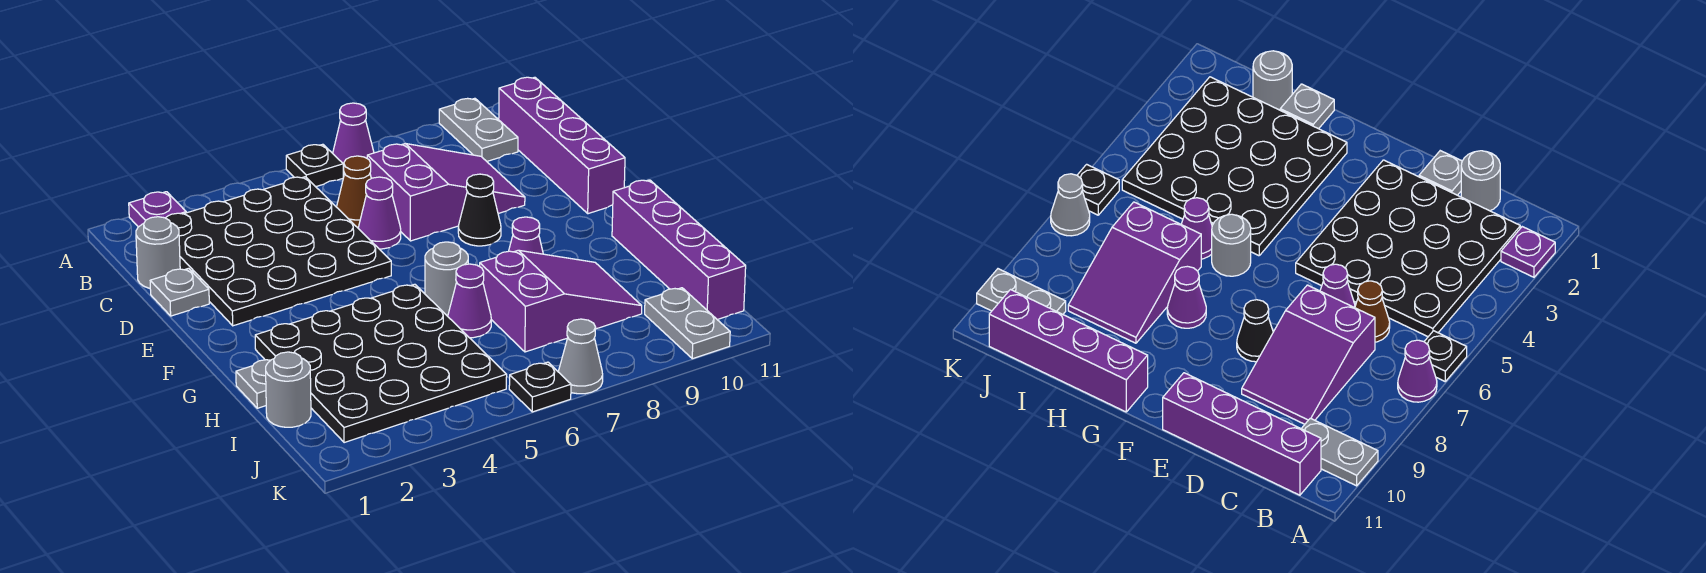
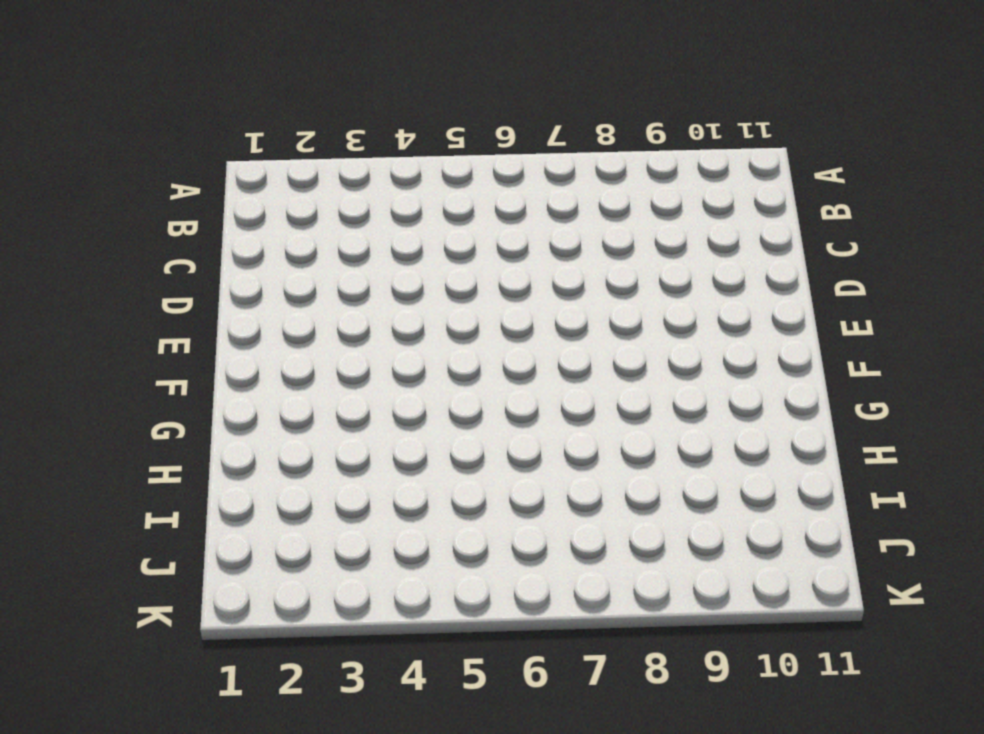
none -> purple plate A2 level 1
none -> black plate A6 level 1
none -> purple cone A7 level 1

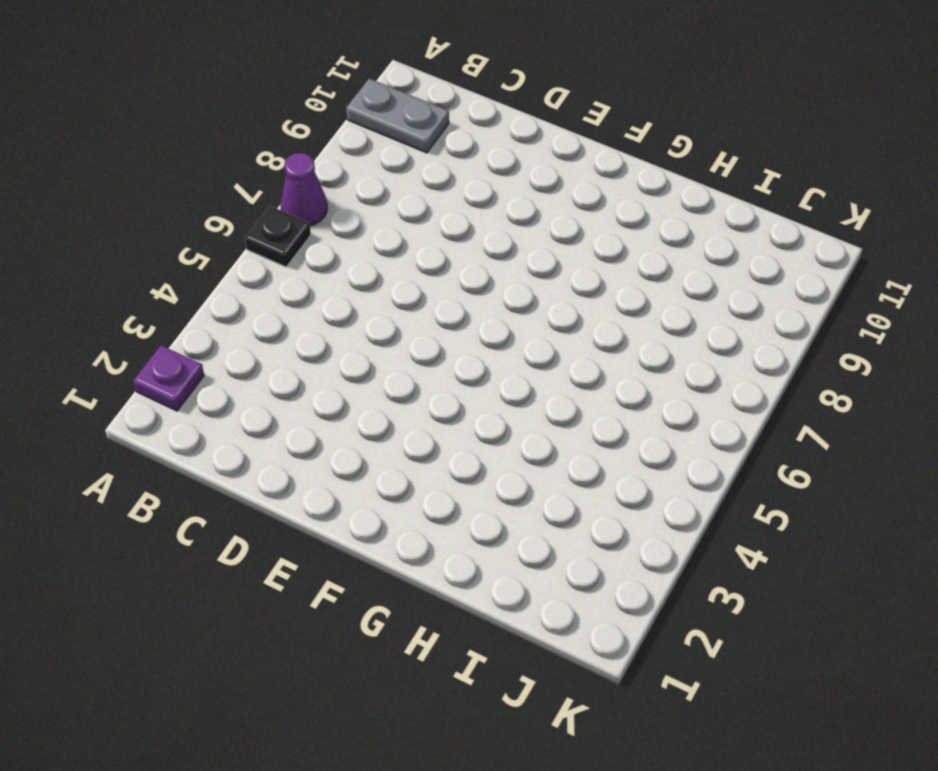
none -> black plate B2:E5 level 1
none -> purple brick B11:E11 level 1
none -> grey round brick C1 level 1

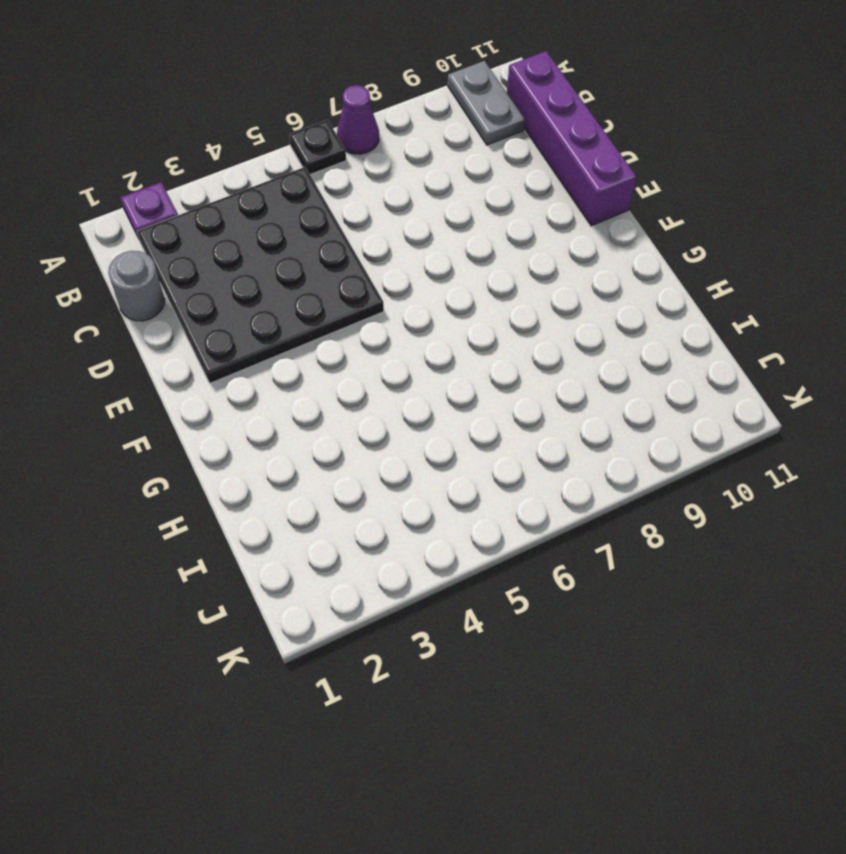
none -> brown cone C6 level 1
none -> purple slope C7:D9 level 1 top 7
none -> grey plate D1 level 1

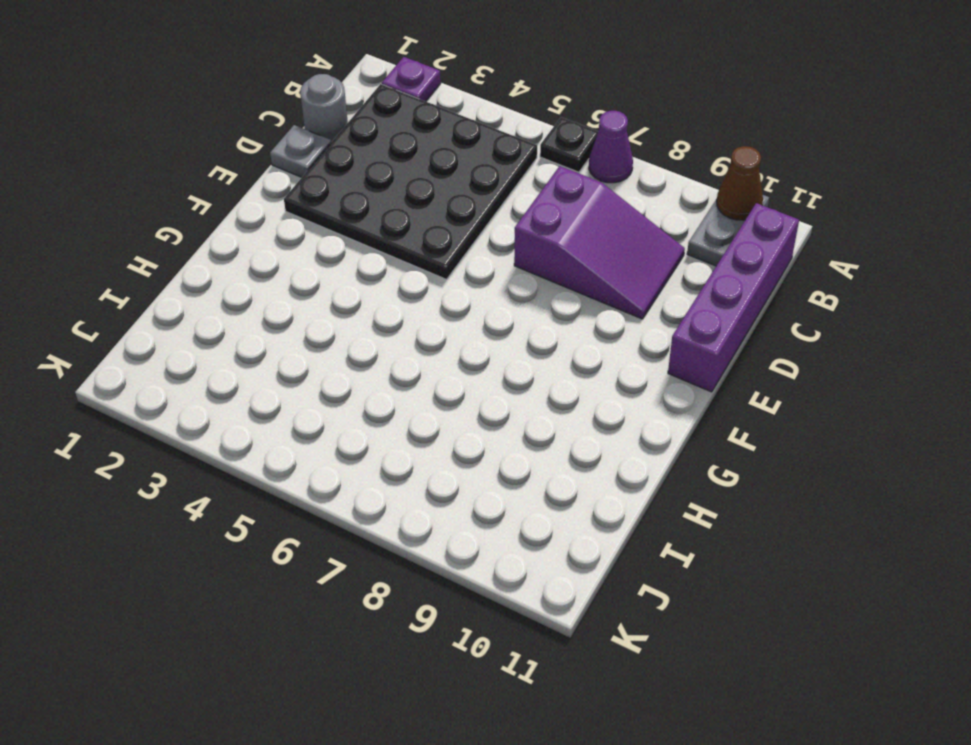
brown cone A10 level 2 -> brown cone C6 level 1
none -> purple cone D6 level 1
none -> black cone E8 level 1
none -> black plate G2:J5 level 1

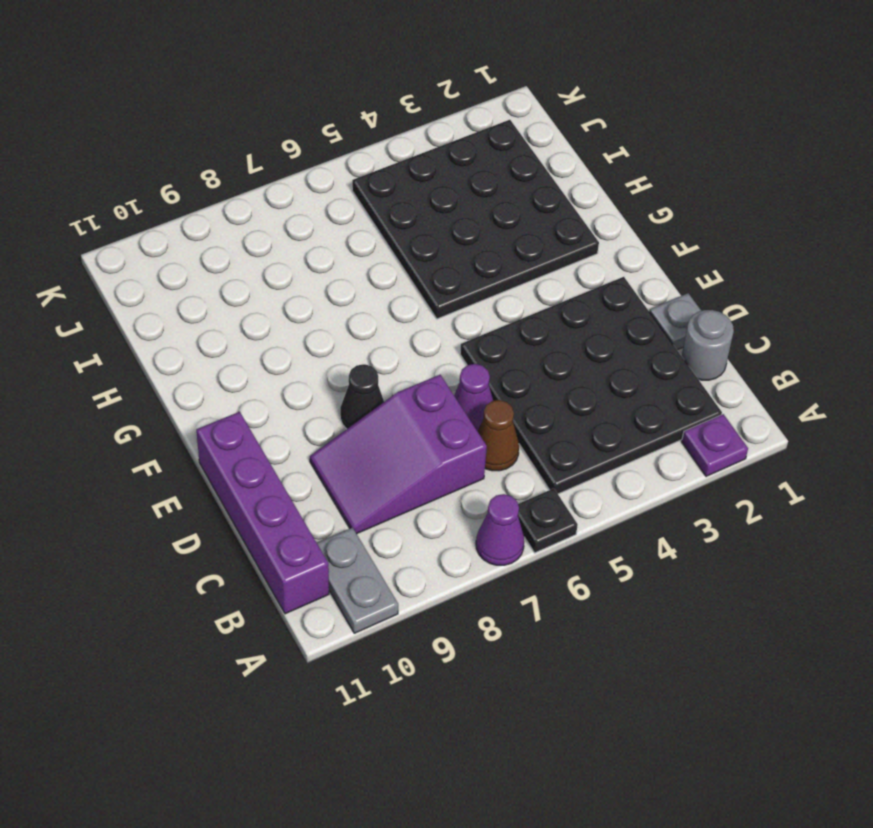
none -> grey round brick G6 level 1
none -> purple cone G8 level 1
none -> purple brick G11:J11 level 1

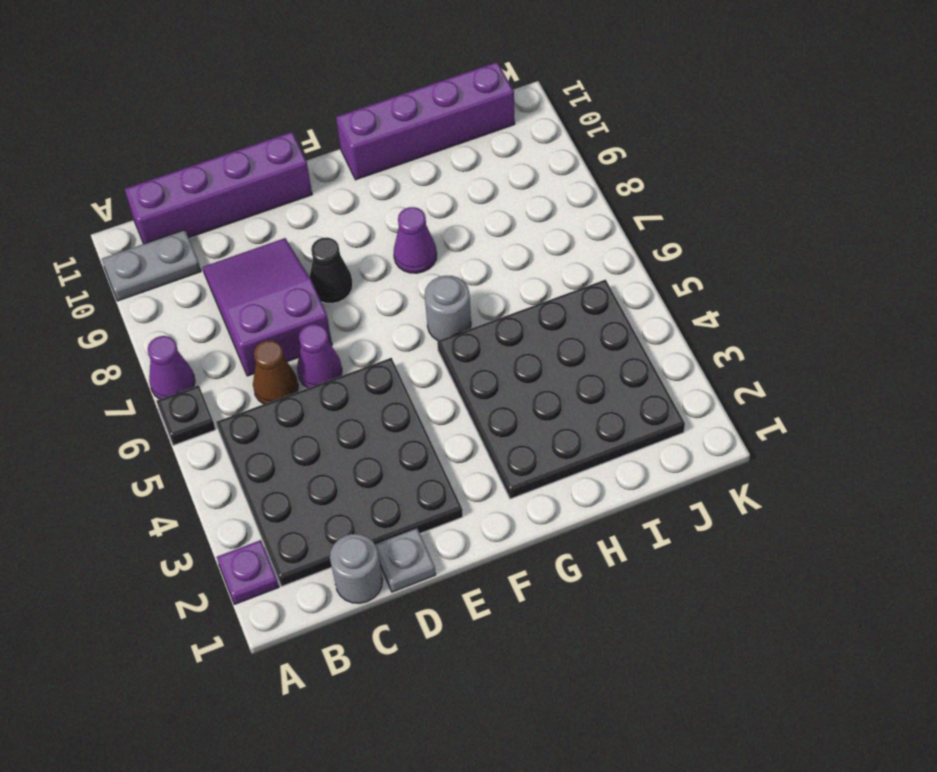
none -> grey plate H1 level 1
none -> purple cone H6 level 1
none -> purple slope H7:I9 level 1 top 7

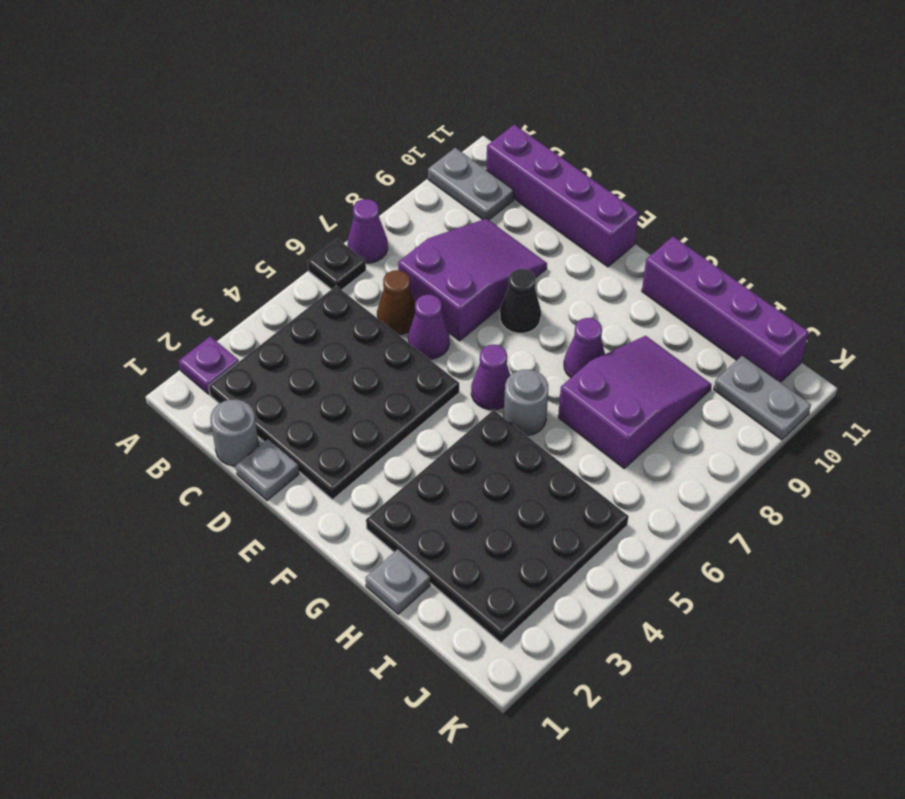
purple cone F6 level 1 -> purple cone H6 level 1
none -> grey round brick I1 level 1
none -> black plate K6 level 1
none -> grey cone K7 level 1

